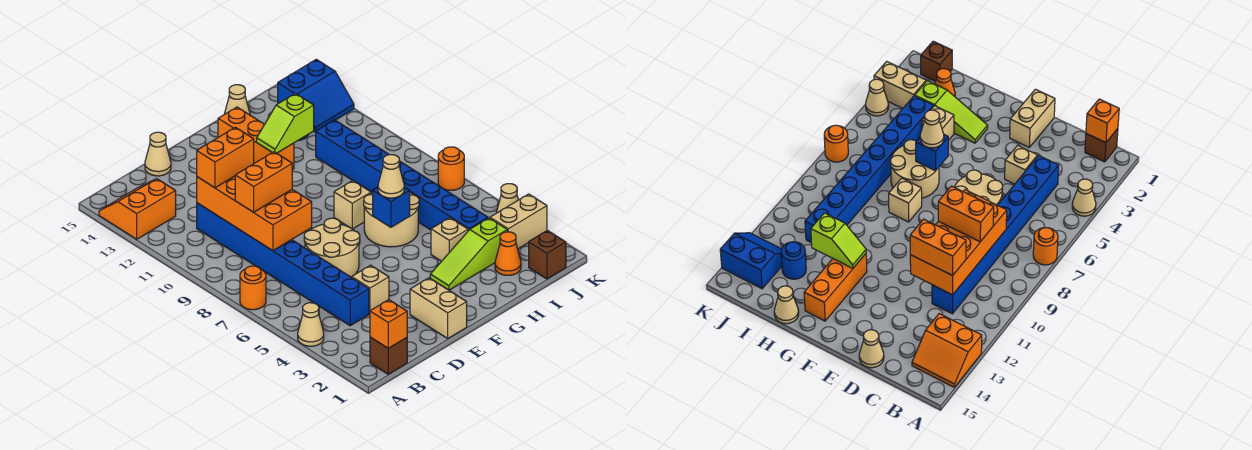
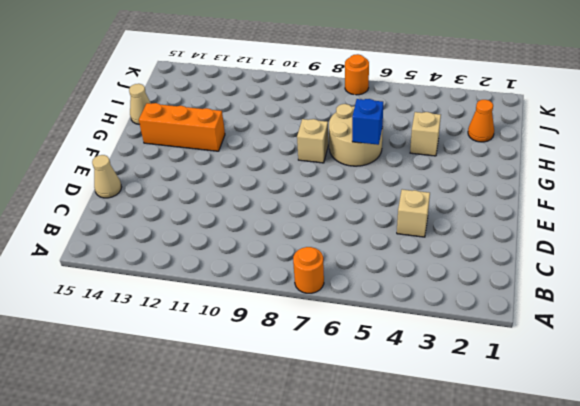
none -> tan cone A4 level 1
none -> orange slope A13:B14 level 1 top 13
none -> brown brick B1 level 1
none -> blue brick C4:C11 level 1

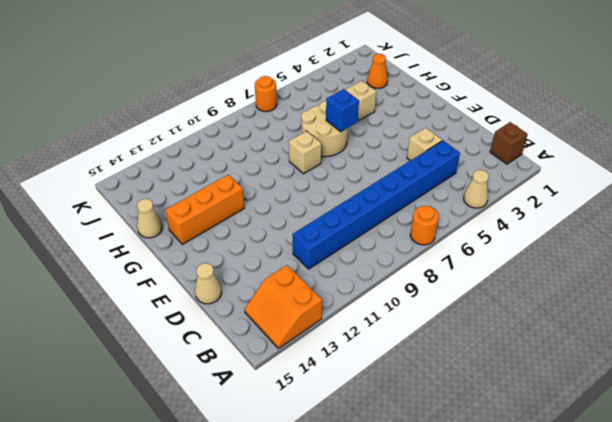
none -> tan round brick D6:E7 level 1
none -> tan brick E1:E2 level 1
none -> lime slope G3:I3 level 1 top I
none -> blue brick I4:I11 level 1

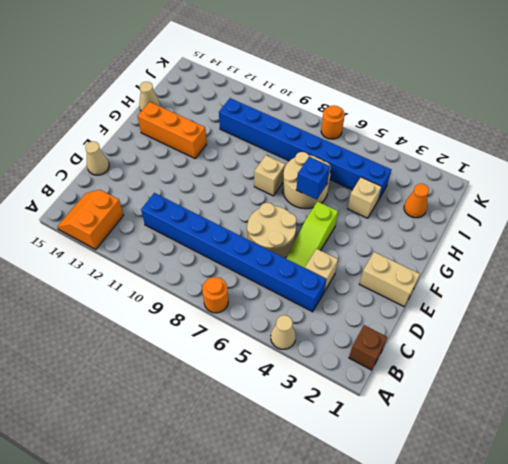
lime slope D5:F5 level 1 top F -> lime slope G3:I3 level 1 top I
none -> blue round brick I13 level 1
none -> brown brick J1 level 1
none -> tan brick J3:K3 level 1
none -> blue slope J13:K14 level 1 top 14

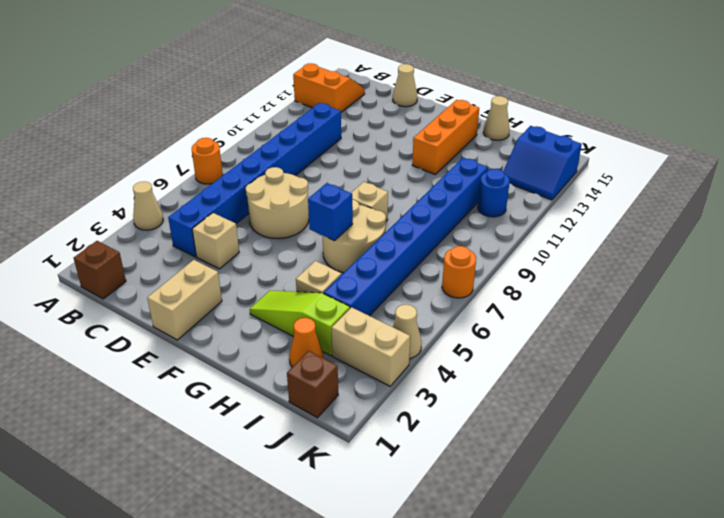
blue round brick J11 level 1 -> blue round brick I13 level 1
none -> orange brick B1 level 2
none -> orange brick C8:D11 level 2
none -> lime slope G12:H12 level 2 top H
none -> orange brick C9:D9 level 3

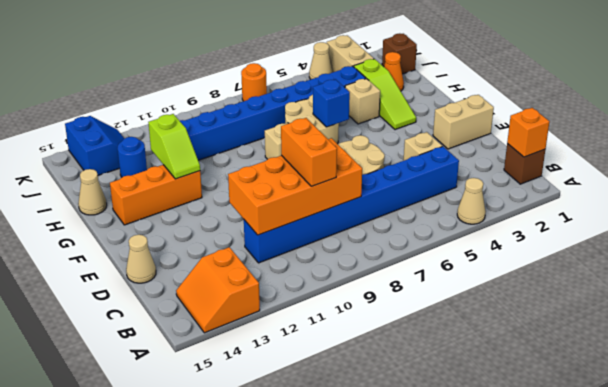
none -> orange round brick A7 level 1
none -> orange brick C11:D11 level 3
none -> tan cone G6 level 3

